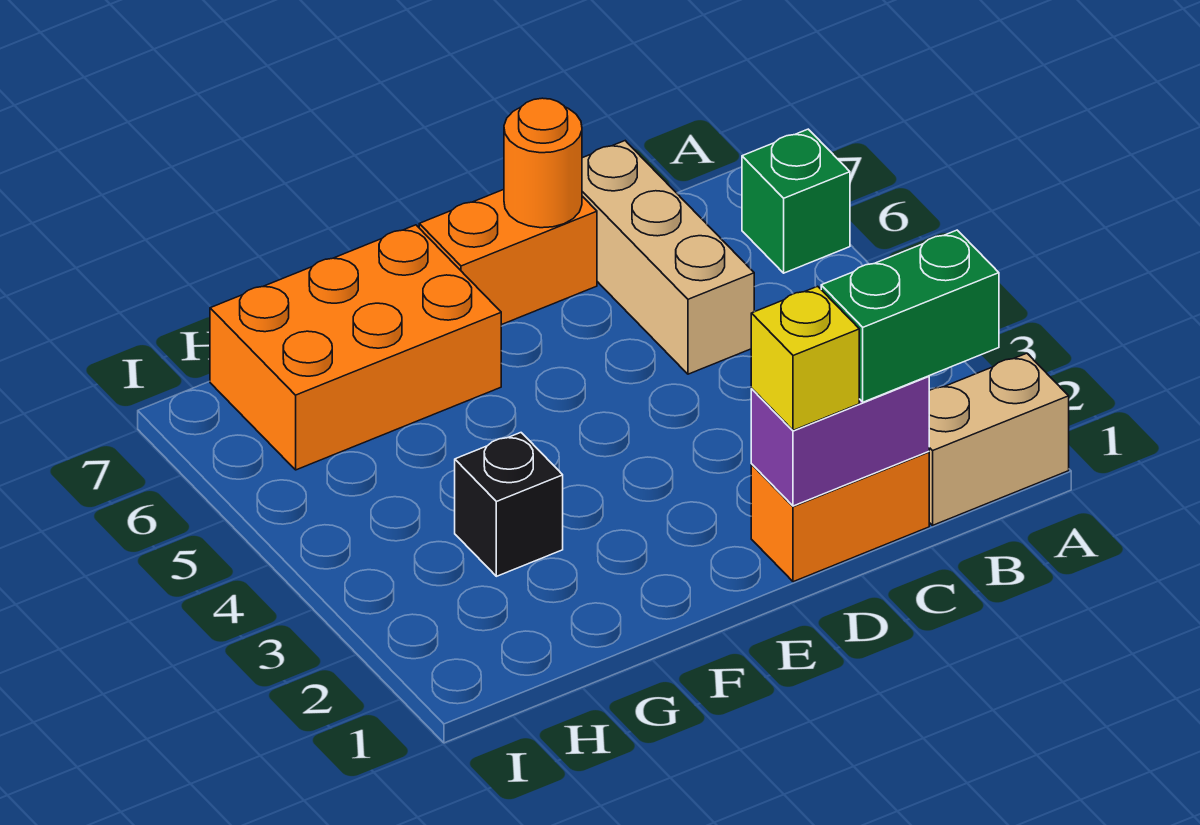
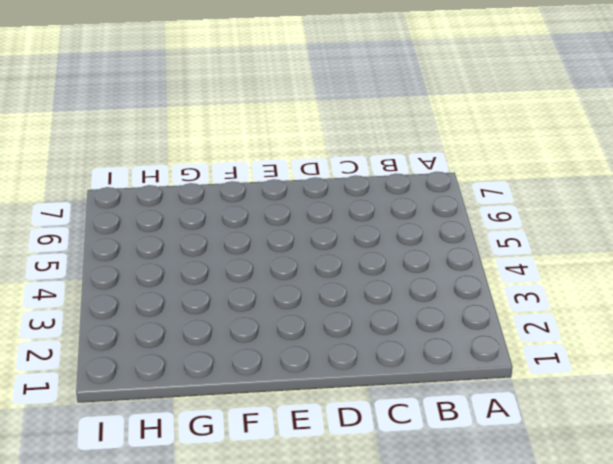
none -> tan brick A1:B1 level 1
none -> green brick A6 level 1

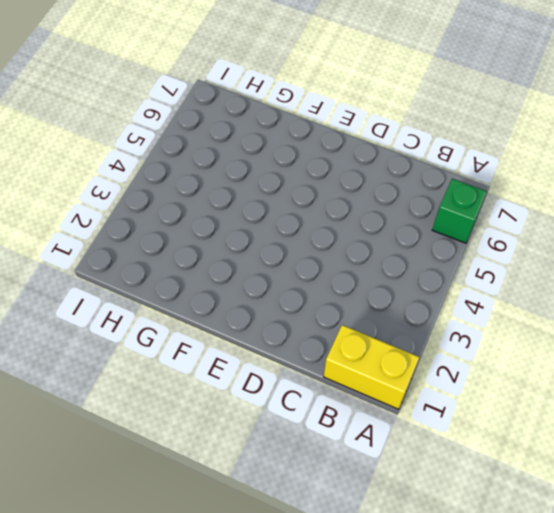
yellow brick A1:B1 level 1 -> tan brick A1:B1 level 1
none -> orange brick C1:D1 level 1
none -> tan brick C5:C7 level 1

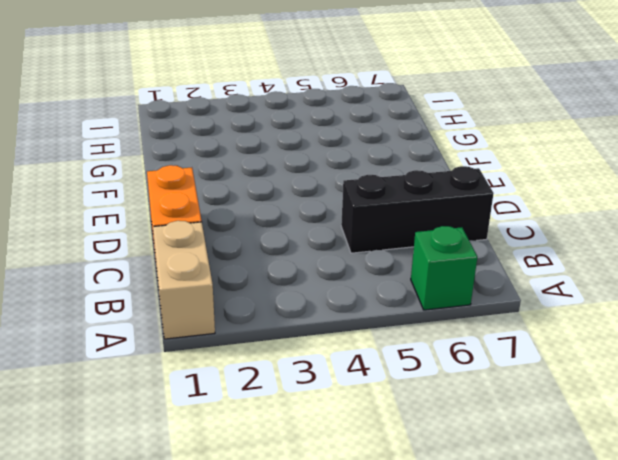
black brick C5:C7 level 1 -> tan brick C5:C7 level 1
none -> orange brick D7:E7 level 1
none -> orange brick F6:H7 level 1

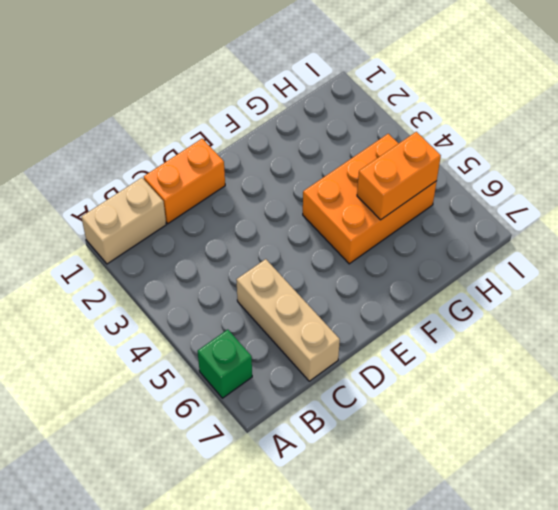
orange brick F4:H5 level 1 -> orange brick F6:H7 level 1
orange brick G5:H5 level 2 -> orange brick D7:E7 level 1
none -> black brick G3 level 1
none -> purple brick C1:D1 level 2

